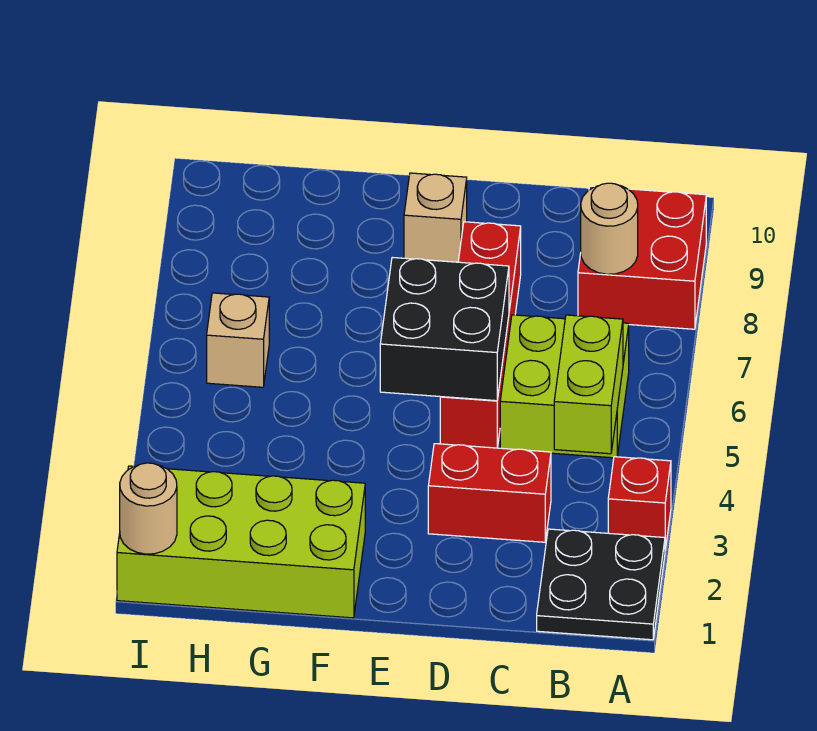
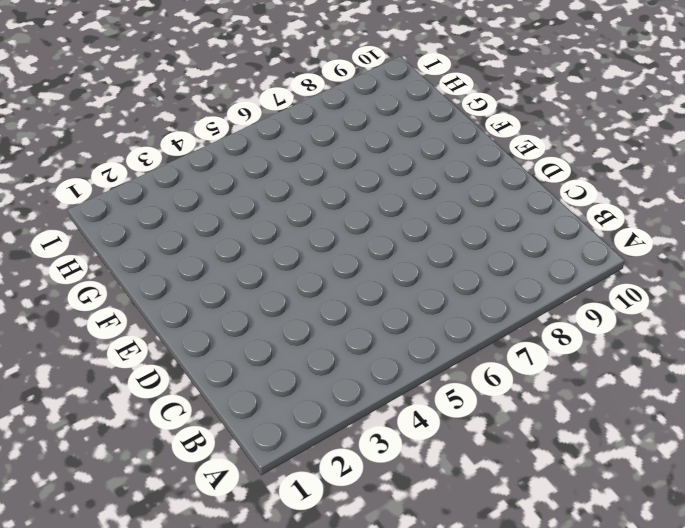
none -> black plate A1:B2 level 1
none -> red brick A3 level 1
none -> red brick A8:B9 level 1

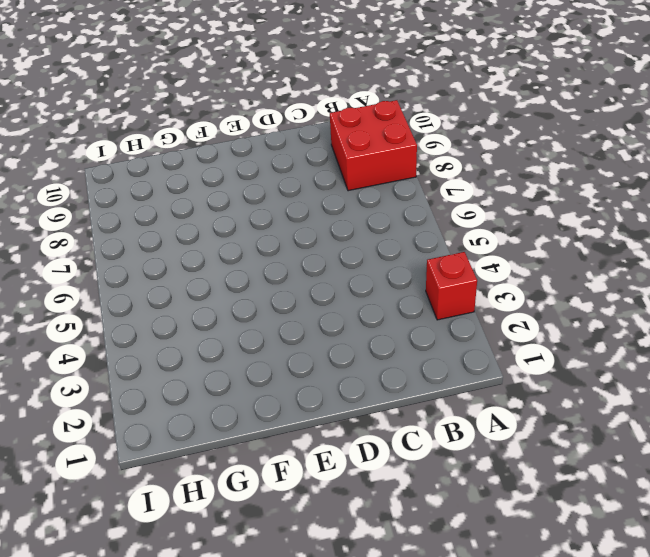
none -> black plate A1:B2 level 1
none -> lime brick B5:C6 level 1
none -> red brick C3:D3 level 1

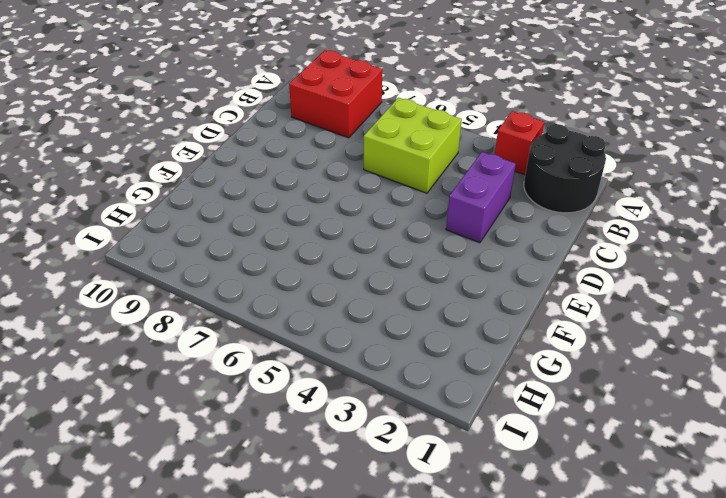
black round brick A1:B2 level 1 -> black plate A1:B2 level 1
purple brick C3:D3 level 1 -> red brick C3:D3 level 1
none -> red brick D5:D8 level 1
none -> tan brick E9 level 1
none -> lime brick F1:I2 level 1

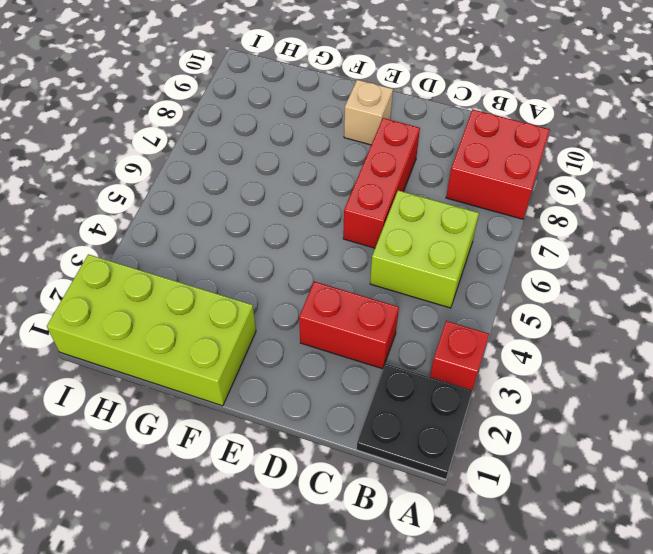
red brick D6:D8 level 1 -> red brick D5:D8 level 1
none -> tan brick H6 level 1
none -> lime brick B4:B5 level 2
none -> tan round brick B8 level 2

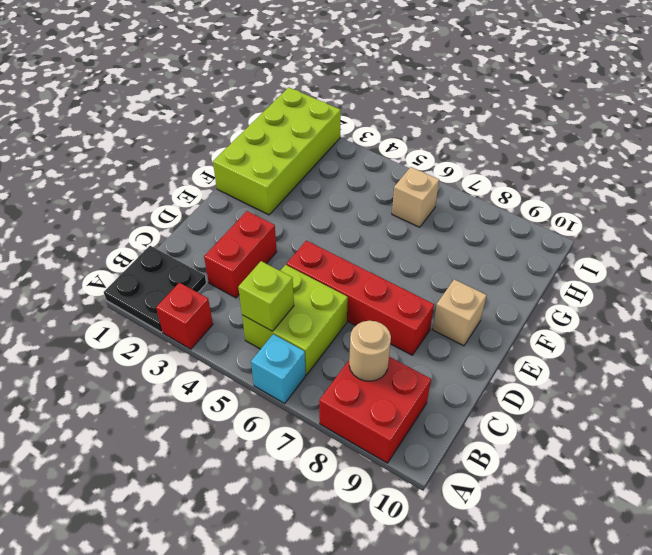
cyan brick A6 level 1 -> none
lime brick B5 level 2 -> lime brick B4:B5 level 2
none -> black brick D5:E6 level 2
none -> tan round brick I1 level 2

